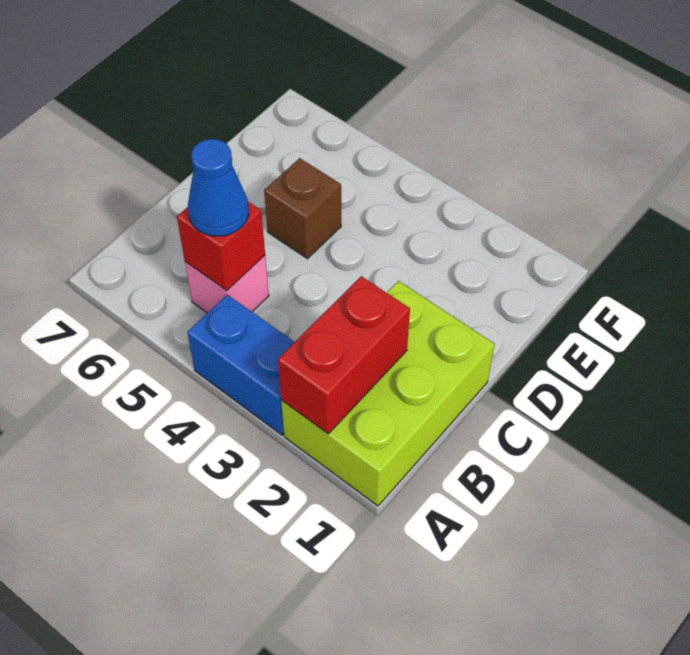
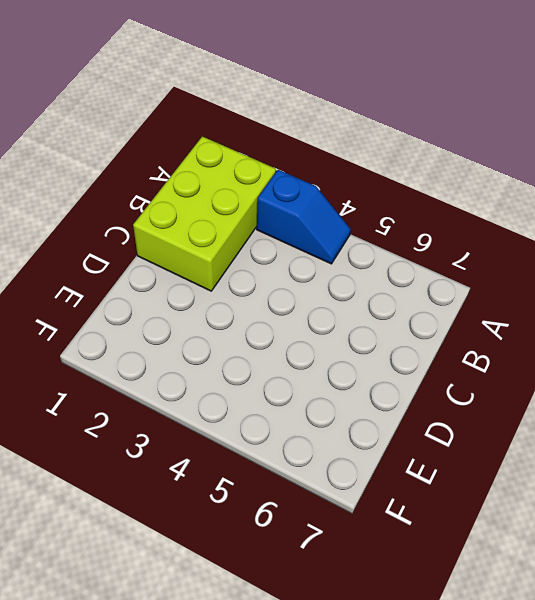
blue slope A3:A4 level 1 top 3 -> blue brick A3:A4 level 1
none -> pink brick B5 level 1
none -> brown brick D5 level 1

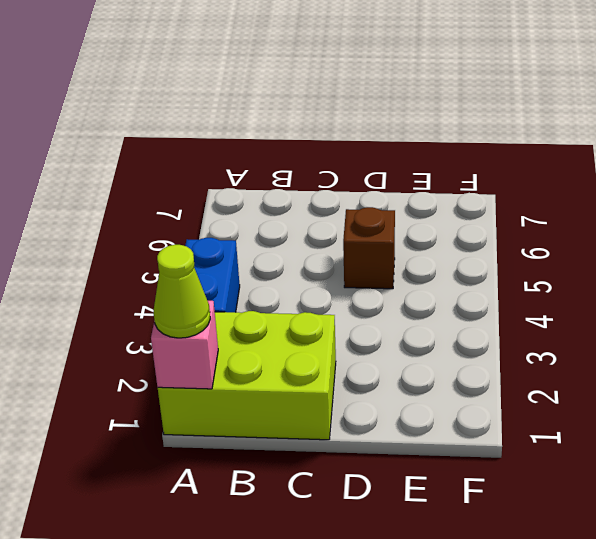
pink brick A1 level 2 -> pink brick B5 level 1
lime cone A1 level 3 -> none
none -> red brick A2:B2 level 2
none -> red brick B5 level 2

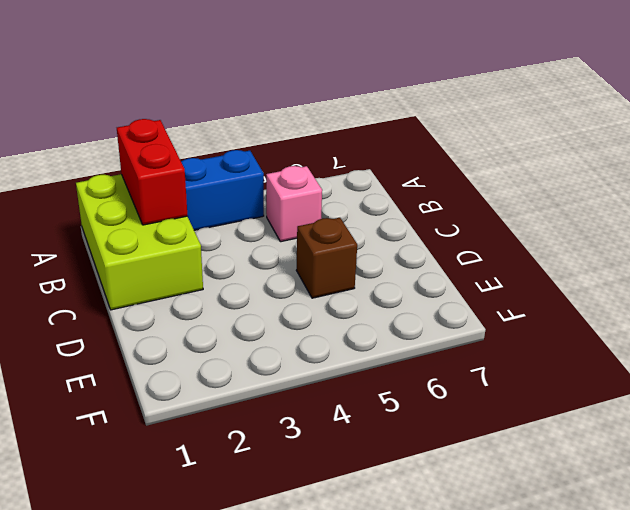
none -> red brick B5 level 2
none -> blue cone B5 level 3

